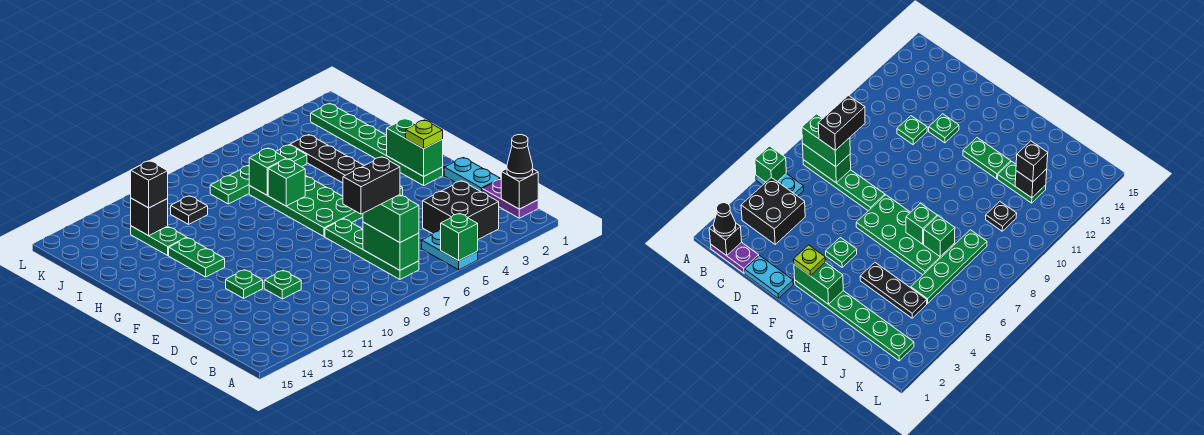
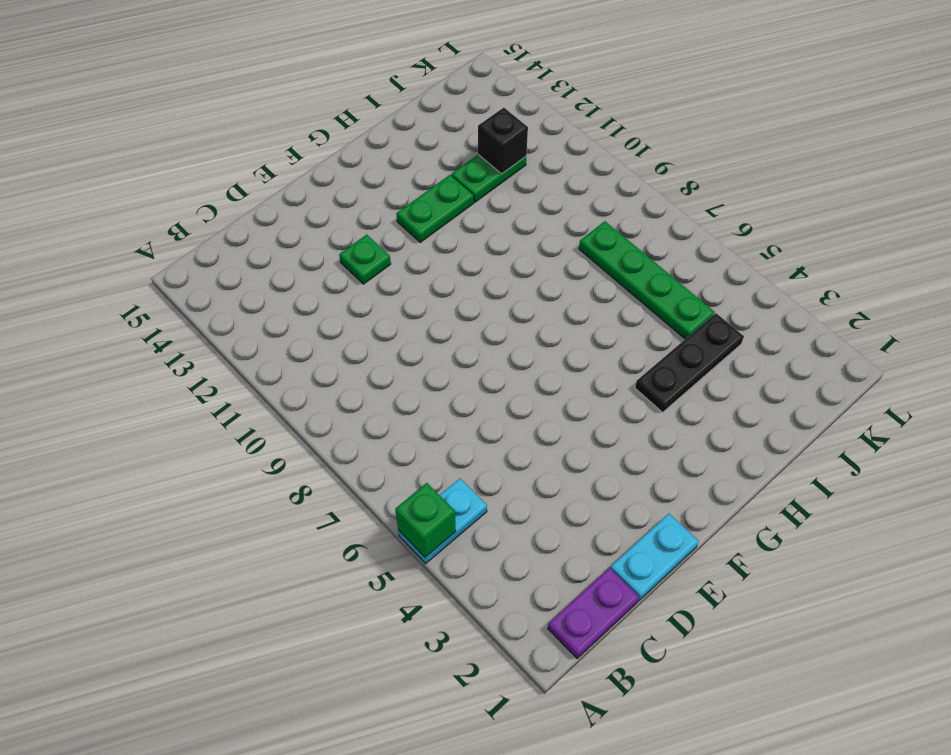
none -> black brick B3:C4 level 1
none -> green plate B7:E7 level 1
none -> green plate D11 level 1

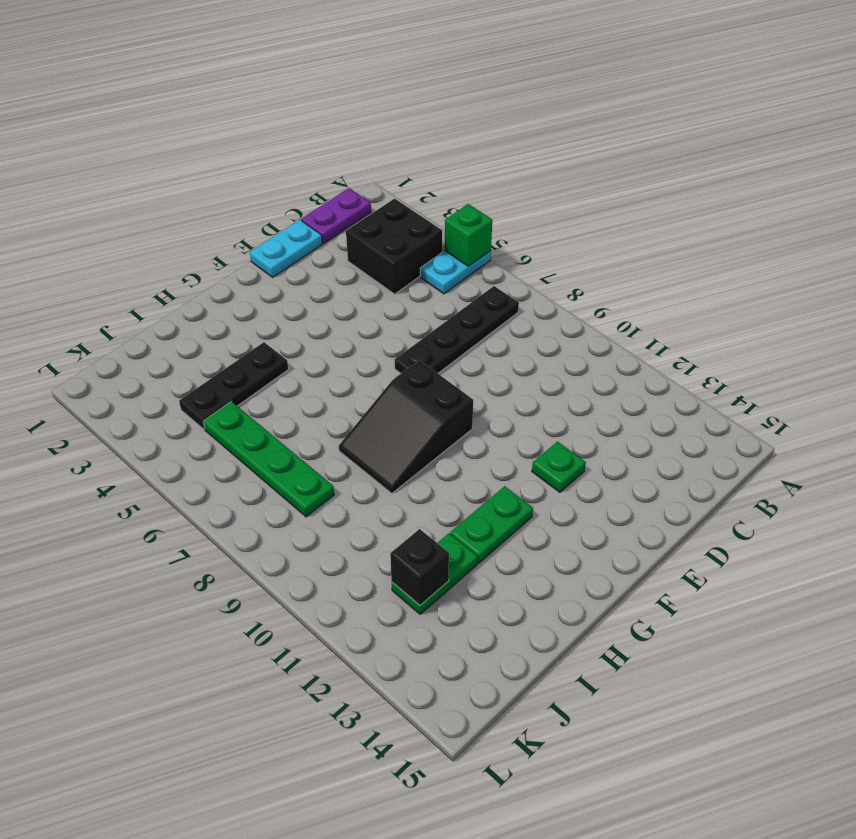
black plate B7:E7 level 1 -> green plate B7:E7 level 1
black slope F8:H9 level 1 top F -> none
none -> green plate D11 level 1
none -> green plate F2:K2 level 1
none -> green plate F4 level 1

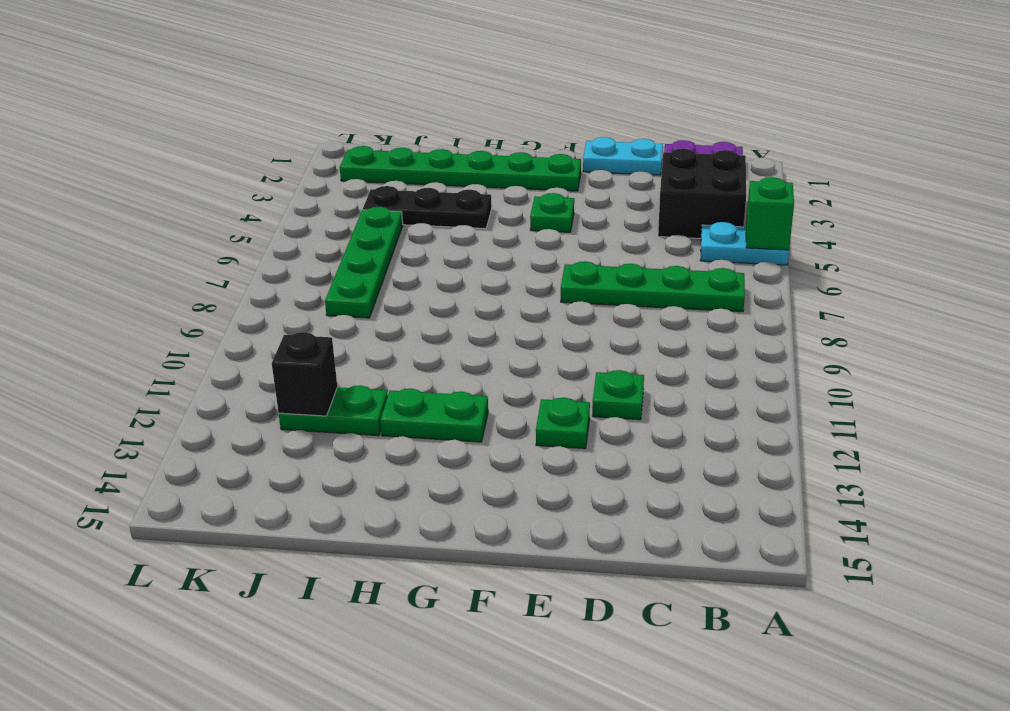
none -> green plate F6:I7 level 1
none -> black plate J10 level 1
none -> black brick B1 level 2

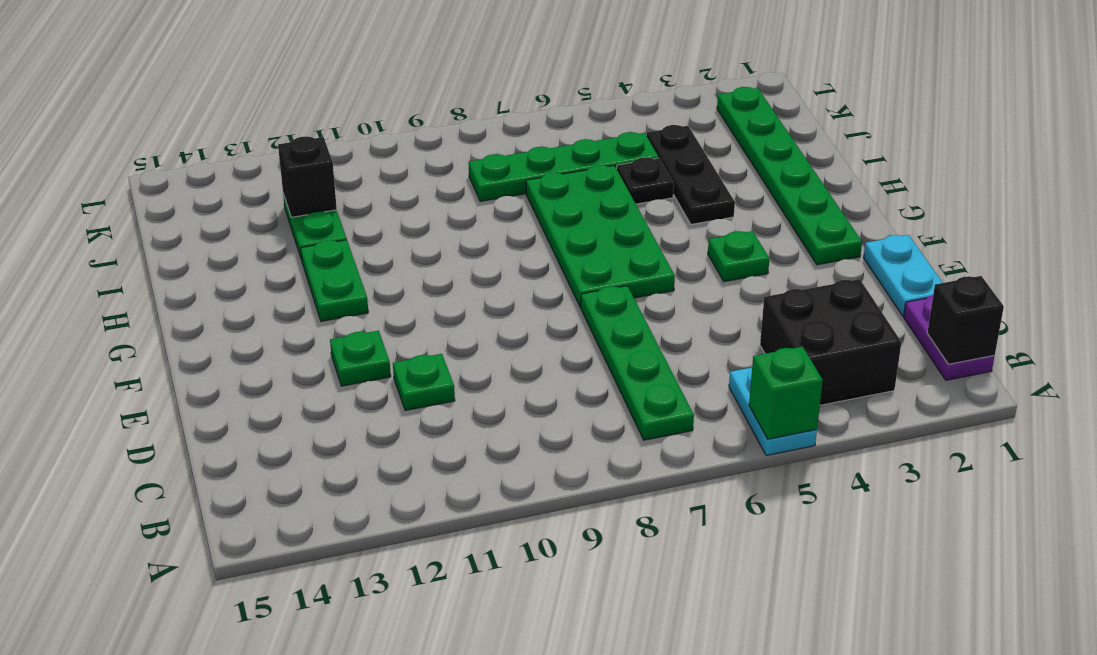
black plate I5 level 1 -> black plate J10 level 1
none -> green brick B7:C7 level 2
none -> green brick F2:G2 level 2
none -> green brick H7 level 2

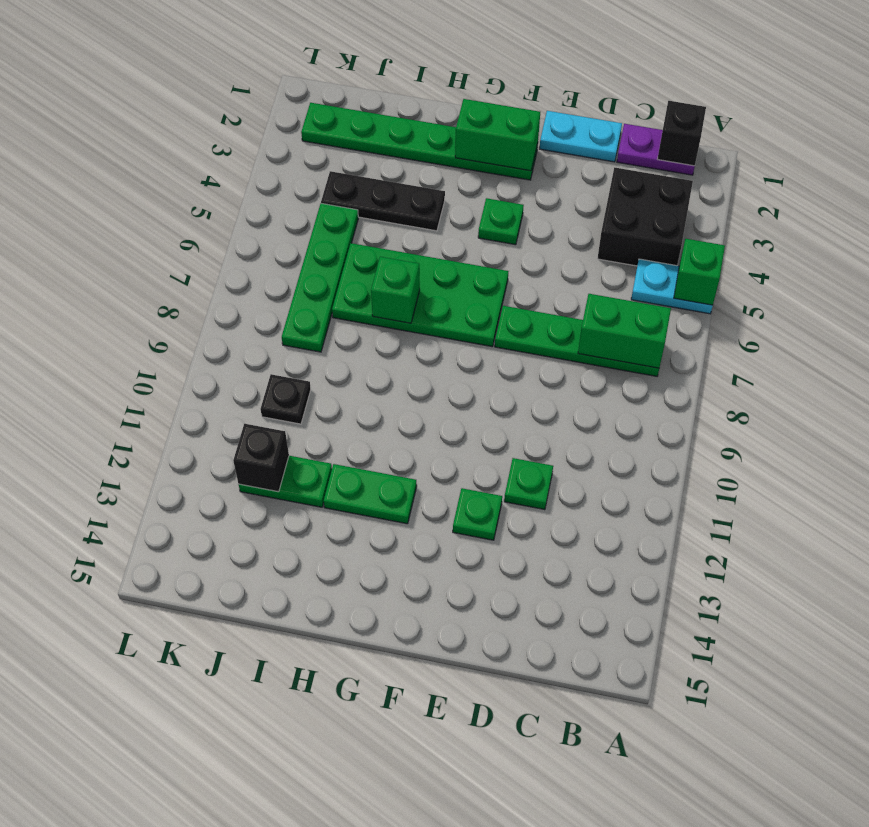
none -> green brick I7 level 2
none -> black cone B1 level 3
none -> green brick B7:C7 level 3

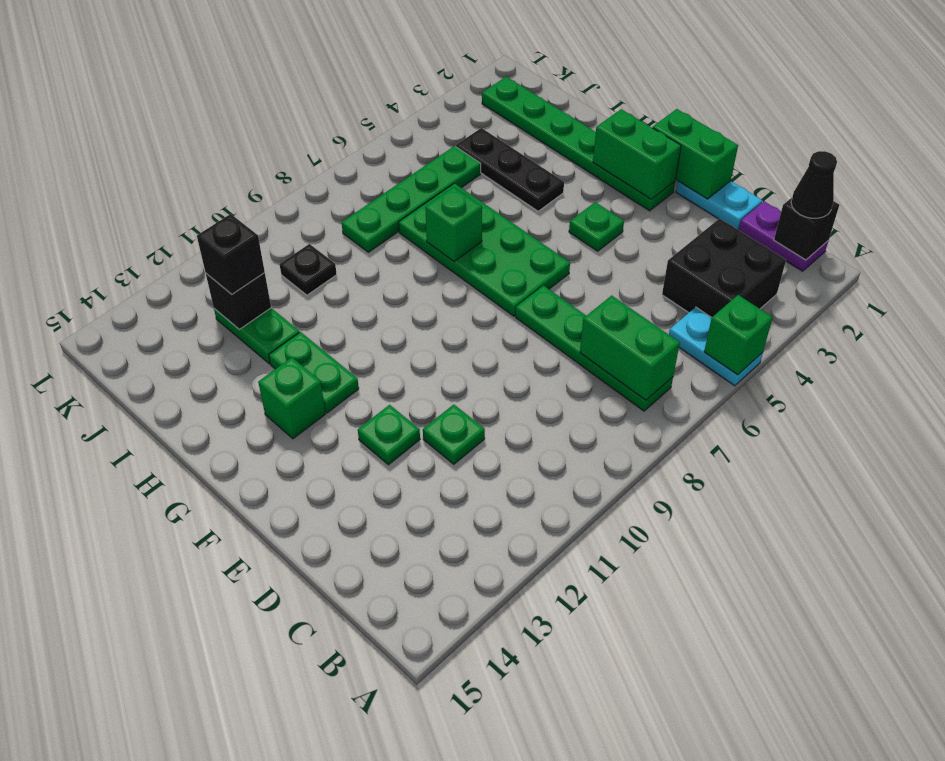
green brick E1:F1 level 2 -> green brick B7:C7 level 3
green brick G13 level 1 -> green brick I7 level 2
none -> lime plate F2 level 3
none -> black brick C7:C8 level 4

